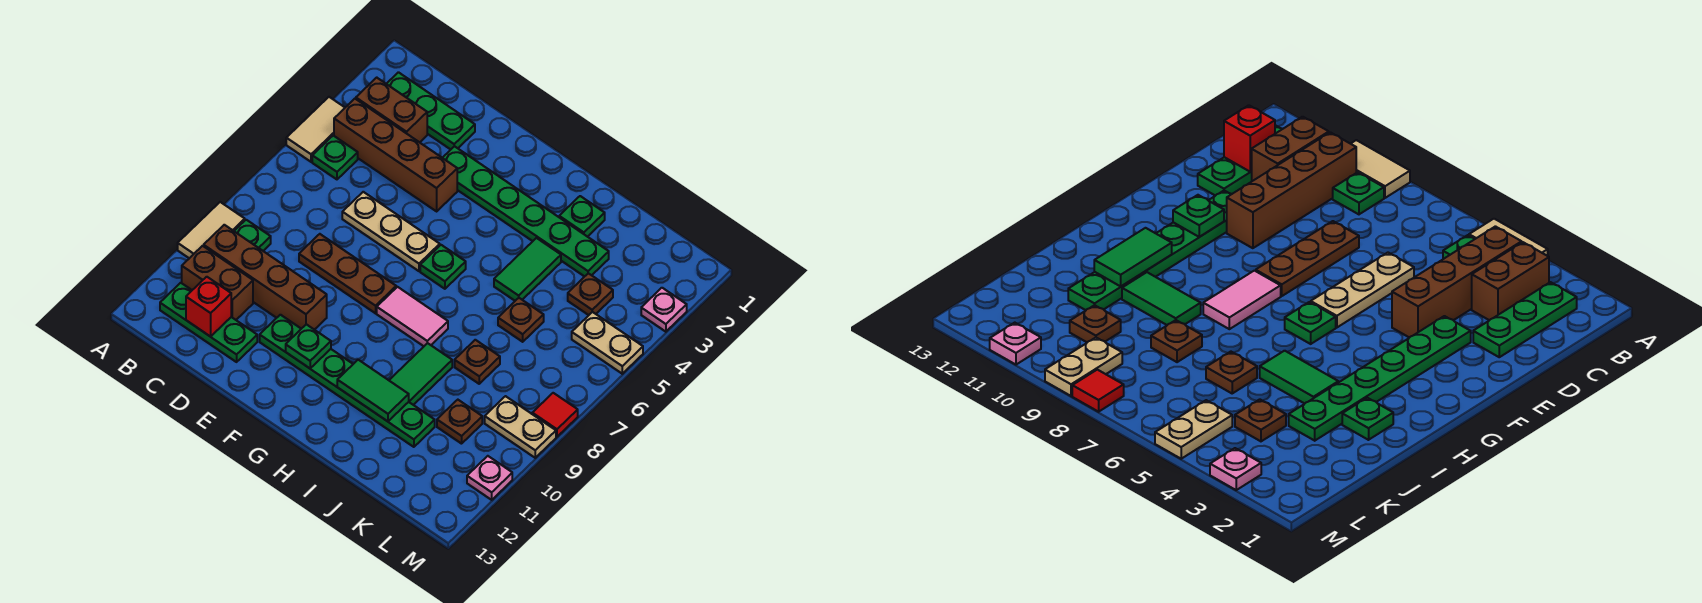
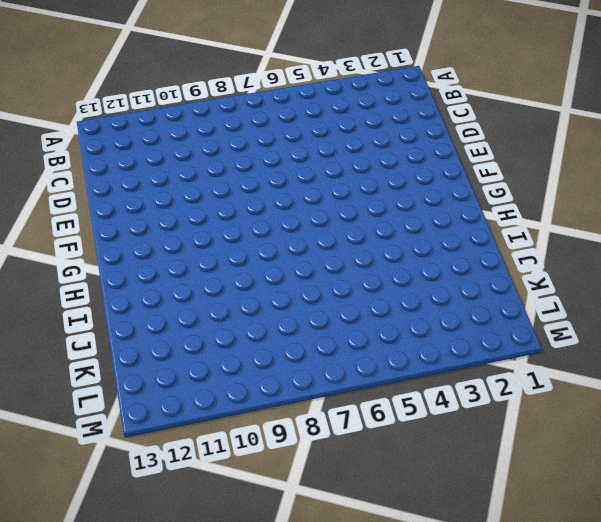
none -> tan tile A4:A5 level 1
none -> tan tile A9:A10 level 1
none -> green plate B2:D2 level 1
none -> brown brick B3:C3 level 1

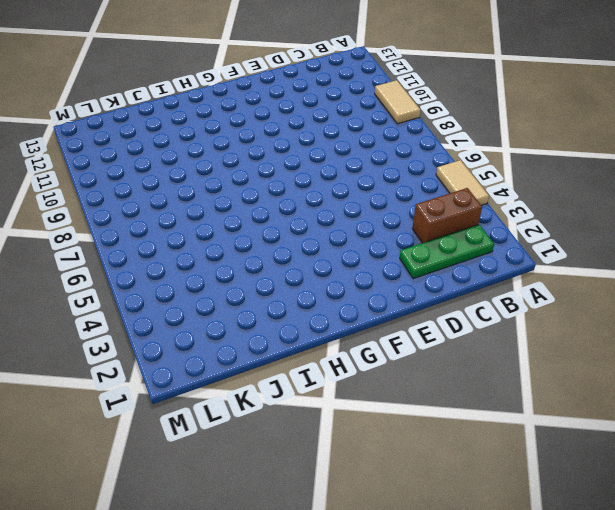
none -> brown brick B4:E4 level 1
none -> green plate B5 level 1
none -> green plate B9 level 1
none -> brown brick B10:E10 level 1

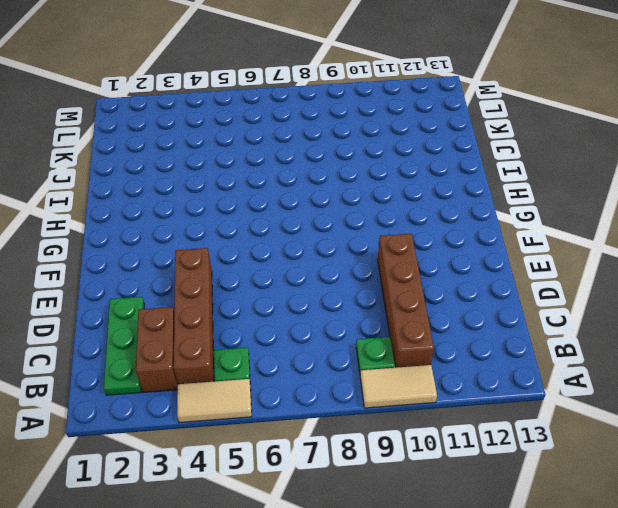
none -> brown brick B11:C11 level 1
none -> green plate B12:D12 level 1
none -> tan plate D6:F6 level 1
none -> brown plate D8:F8 level 1

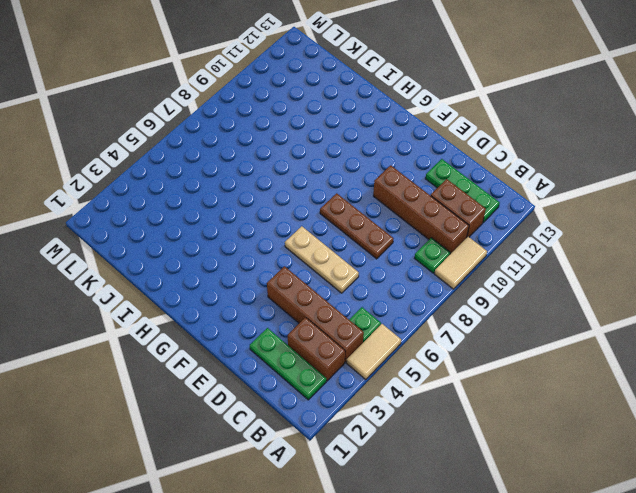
none -> green plate E3:J3 level 1
none -> green plate E11:J11 level 1
none -> green plate G6 level 1
none -> pink tile G8:H8 level 1

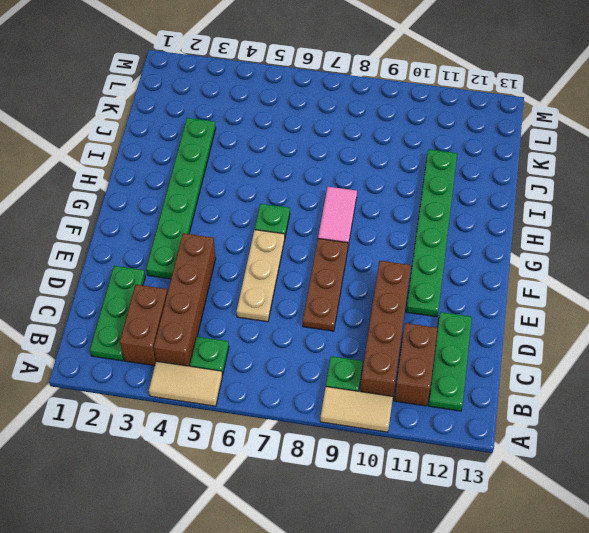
none -> green plate I2 level 1
none -> green tile I4:I5 level 1
none -> green tile I9:I10 level 1
none -> brown plate J6 level 1

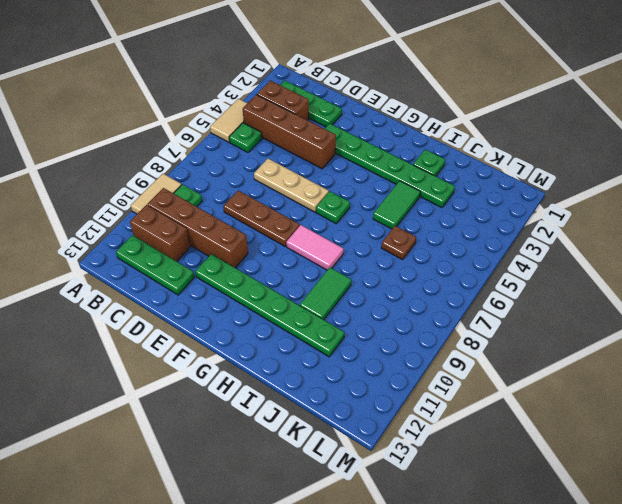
none -> brown plate J8 level 1
none -> brown plate K4 level 1
none -> brown plate K10 level 1
none -> tan plate L5:M5 level 1

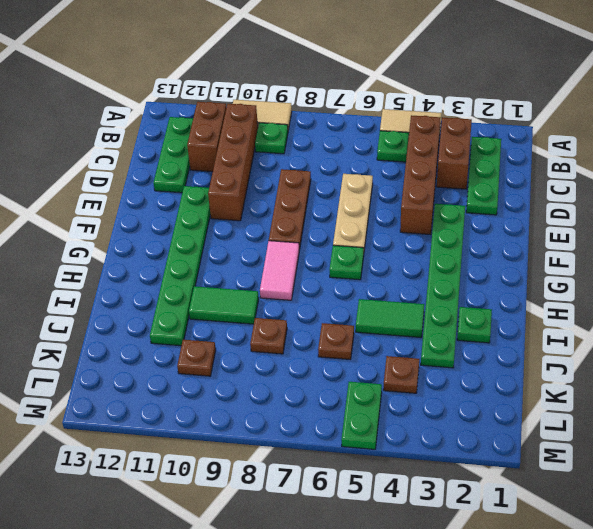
green plate L5:M5 level 1 -> tan plate L5:M5 level 1
none -> tan plate L9:M9 level 1
none -> pink plate M3 level 1
none -> red tile M8 level 1
none -> pink plate M11 level 1

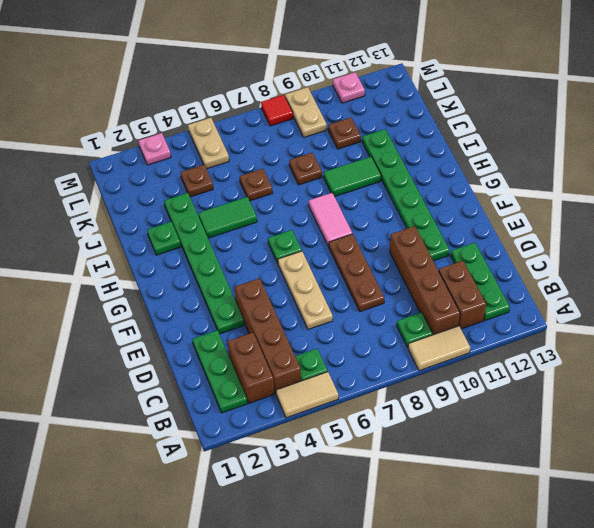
none -> red brick C12 level 2
none -> green plate F11 level 2
none -> green tile H11:I11 level 2

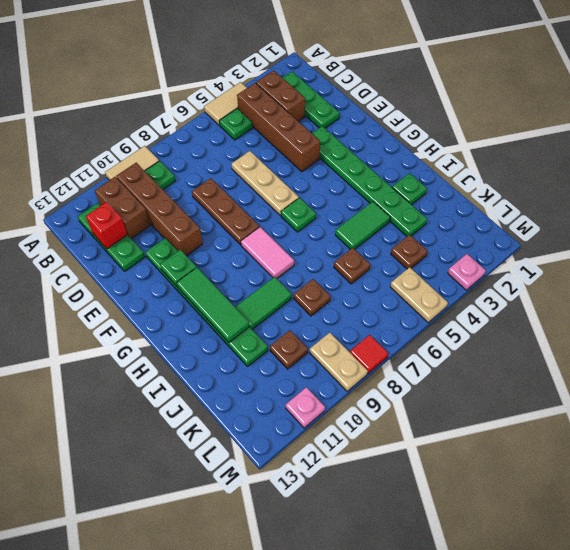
green tile G11:I11 level 2 -> green tile H11:I11 level 2

